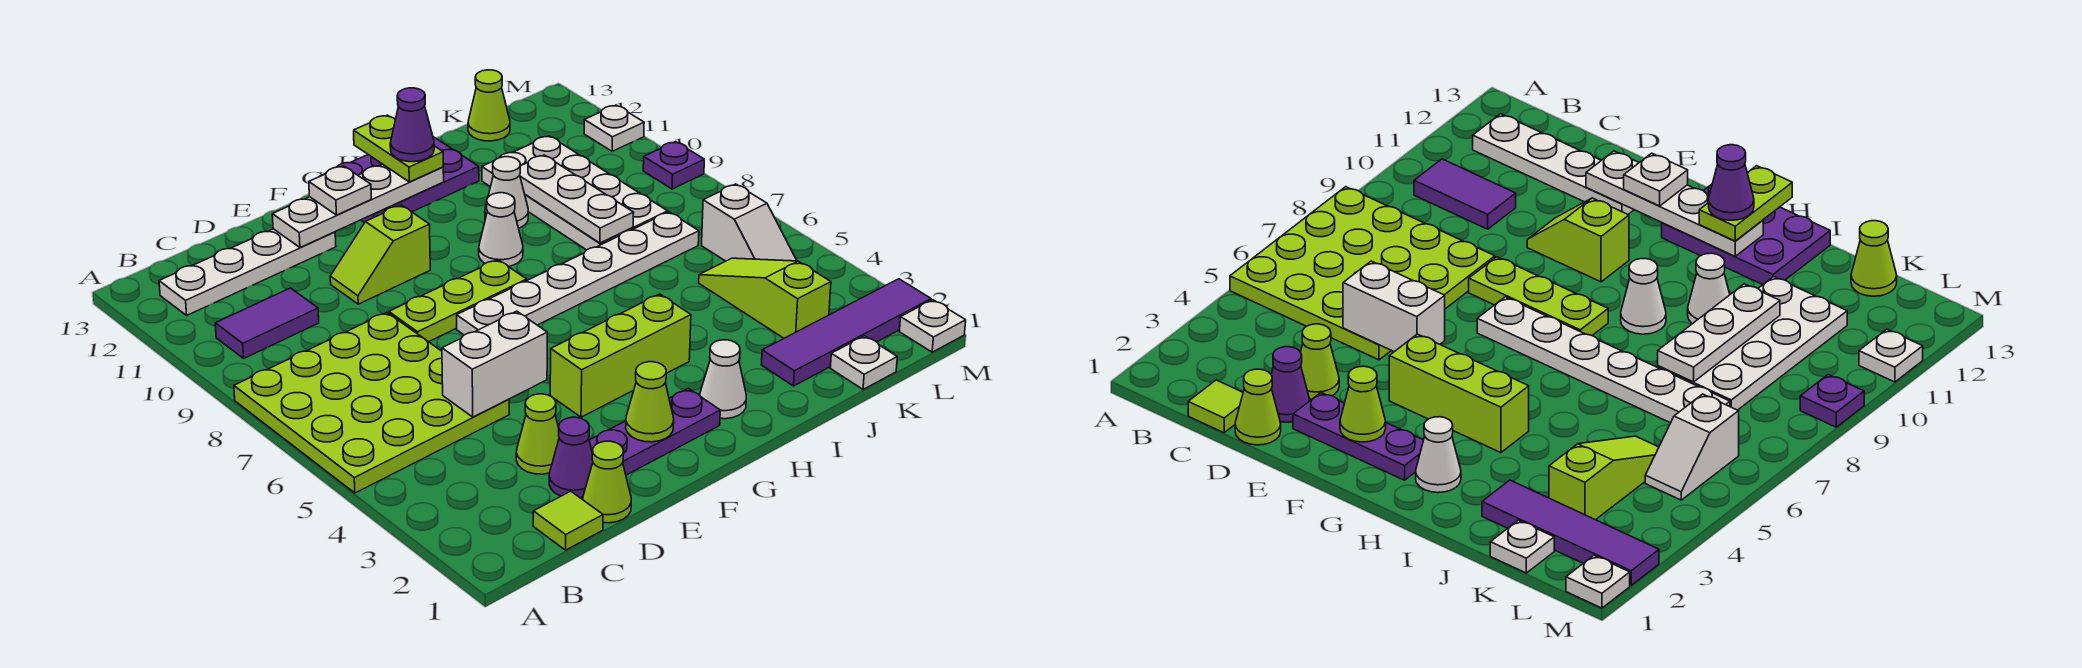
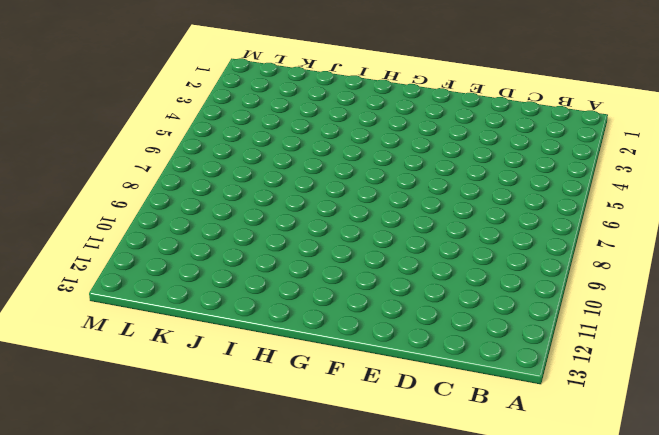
none -> lime plate A5:D8 level 1
none -> purple tile B10:C10 level 1
none -> white plate B12:E12 level 1
none -> lime tile C1 level 1

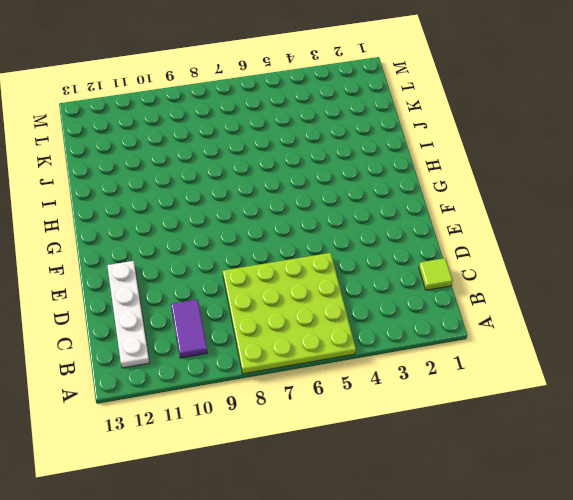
none -> lime cone D1 level 1
none -> purple cone D2 level 1
none -> lime cone D3 level 1
none -> purple plate E2:G2 level 1

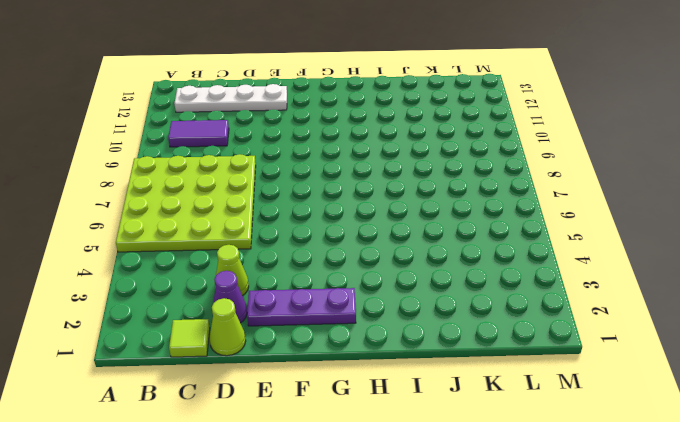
none -> lime plate E8:G8 level 1
none -> lime slope E10:F10 level 1 top F
none -> lime brick F4:H4 level 1
none -> white plate F7:K7 level 1

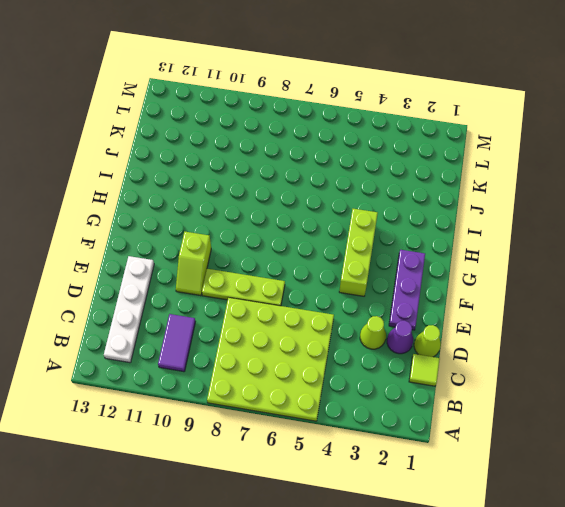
lime plate E7:E9 level 1 -> lime plate E8:G8 level 1
none -> white plate F7:K7 level 1
none -> purple plate G12:I13 level 1
none -> white cone H2 level 1
none -> white cone H9 level 1

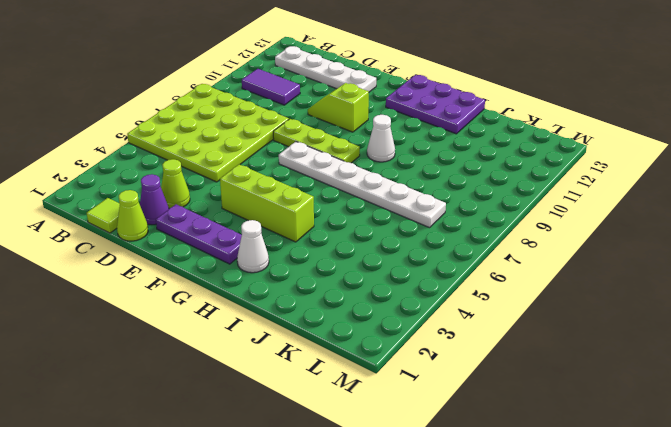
none -> white cone I10 level 1
none -> purple tile J2:M2 level 1
none -> white plate J8:K11 level 1
none -> white plate K1 level 1

